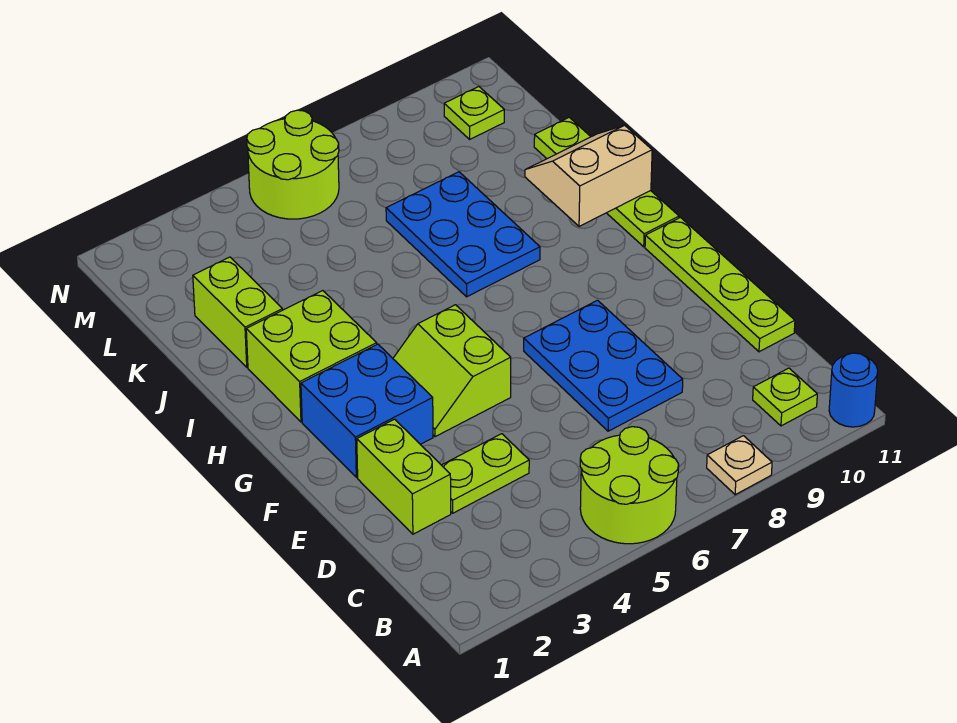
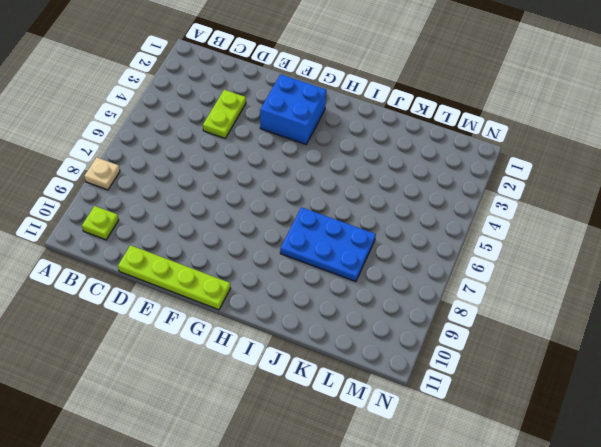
none -> lime round brick A5:B6 level 1
none -> blue round brick A11 level 1
none -> lime brick D2:E2 level 1

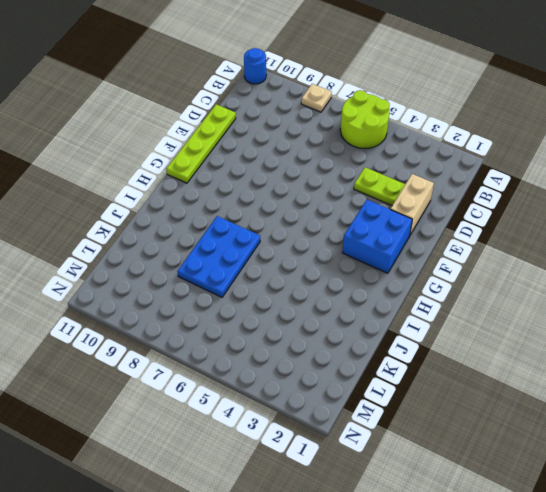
tan brick D2:E2 level 1 -> lime brick D2:E2 level 1
none -> lime plate B10 level 1
none -> blue plate D7:F8 level 1
none -> lime slope F4:G5 level 1 top 5

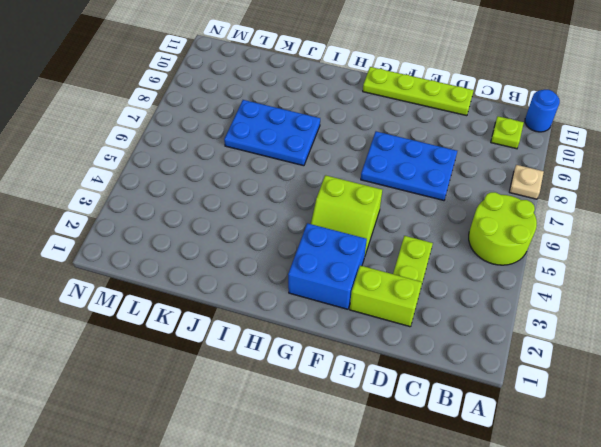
none -> lime brick H2:I3 level 1
none -> lime plate H11:K11 level 1
none -> lime brick J2:K2 level 1

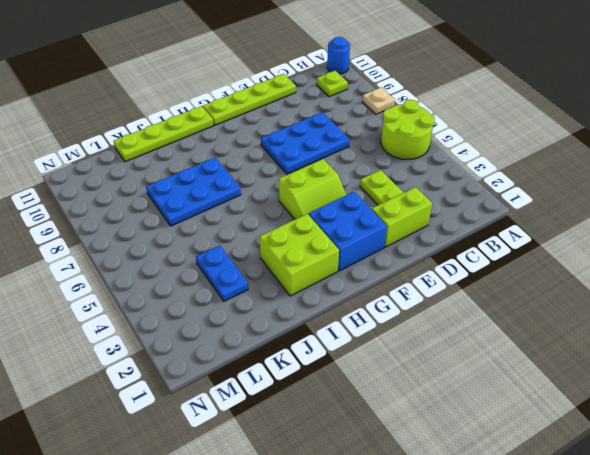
blue plate K3:K4 level 1 -> none
none -> lime brick J2:K2 level 1
none -> lime round brick M5:N6 level 1
none -> lime plate M10 level 1

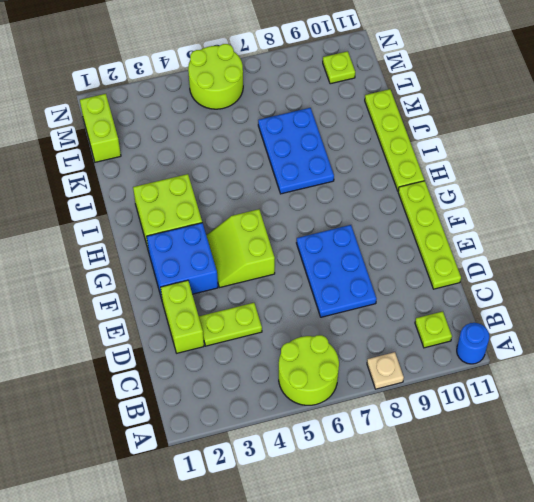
lime brick L1:M1 level 1 -> lime brick J2:K2 level 1
none -> tan slope I10:J11 level 2 top I

